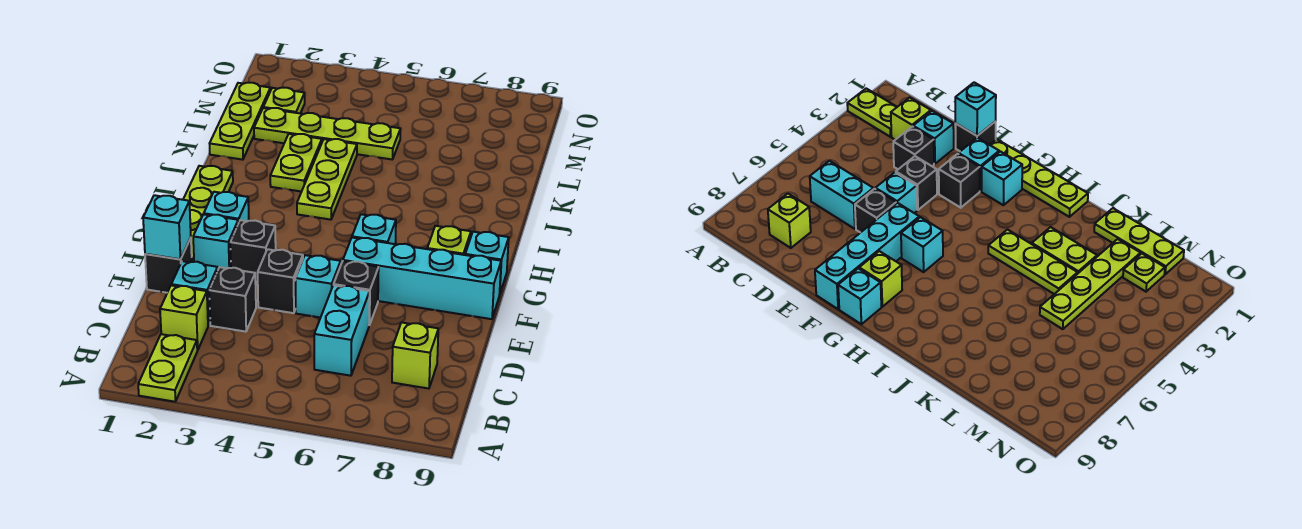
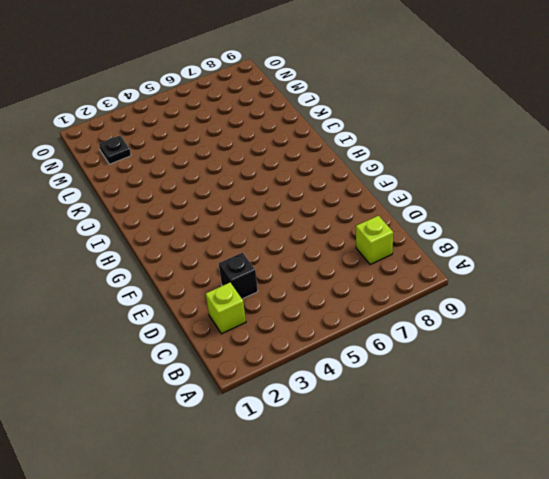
black plate M2 level 1 -> lime plate M2 level 1
none -> lime plate A2:B2 level 1
none -> cyan brick C6:D6 level 1
none -> cyan brick D2 level 1

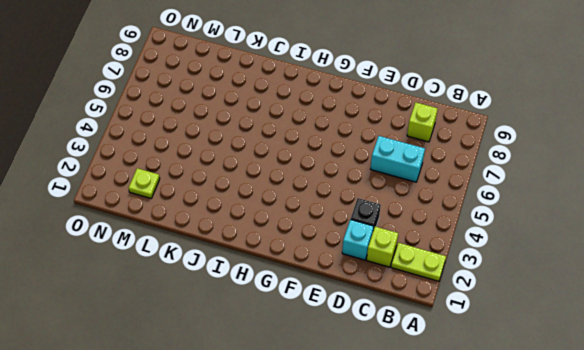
none -> black brick E1 level 1
none -> black brick E4 level 1
none -> cyan brick E5 level 1

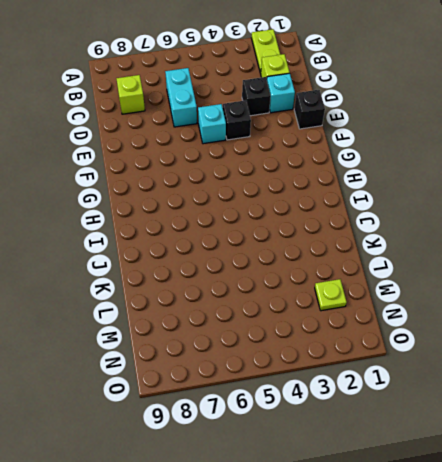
none -> black brick E6 level 1
none -> lime plate F1:I1 level 1
none -> cyan brick F2 level 1

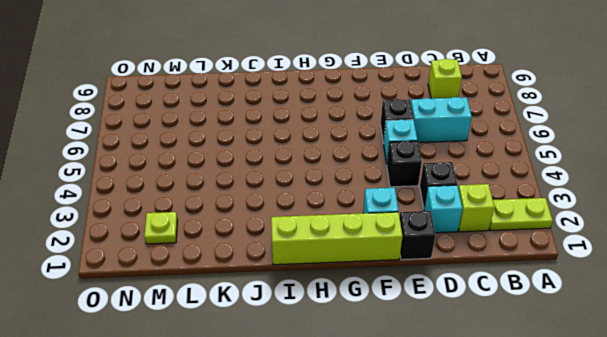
lime brick F1:I1 level 1 -> lime plate F1:I1 level 1
none -> black brick F3 level 1
none -> cyan brick F6:F9 level 1
none -> cyan brick G2 level 1

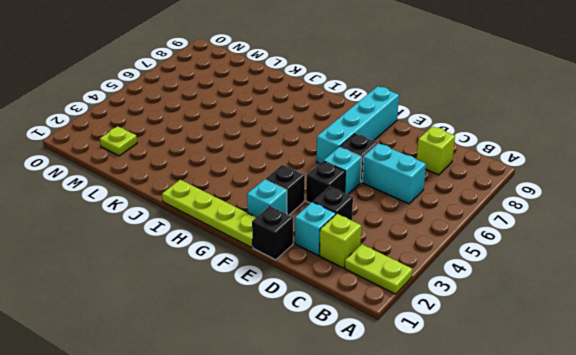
none -> cyan brick G2 level 1
none -> cyan brick G6 level 1
none -> lime brick G8 level 1

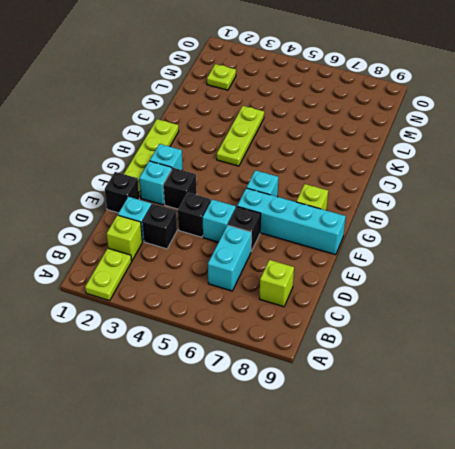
none -> cyan brick G9 level 1
none -> lime plate J3:K3 level 1
none -> lime plate K1:M1 level 1

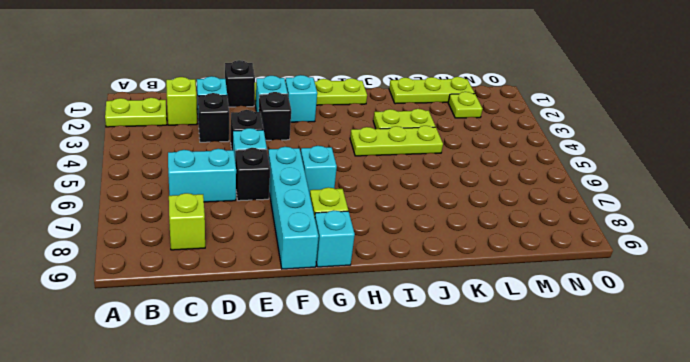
none -> lime plate L2:L5 level 1
none -> cyan brick E1 level 2

